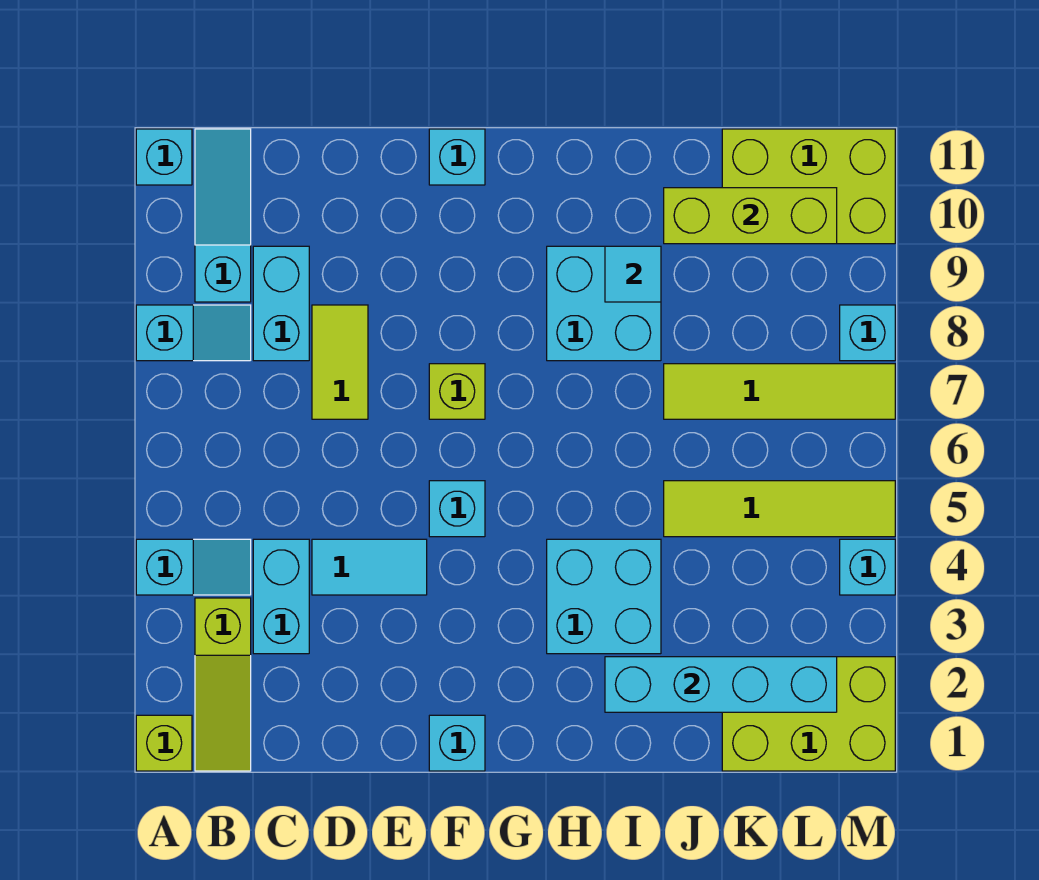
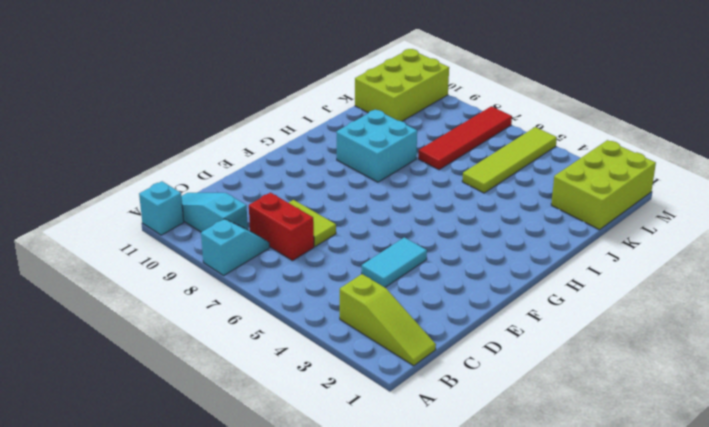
red brick C7:C8 level 1 -> cyan brick C8:C9 level 1
red tile J7:M7 level 1 -> lime tile J7:M7 level 1
none -> lime brick A1 level 1
none -> cyan slope A4:B4 level 1 top A
none -> cyan brick C3:C4 level 1

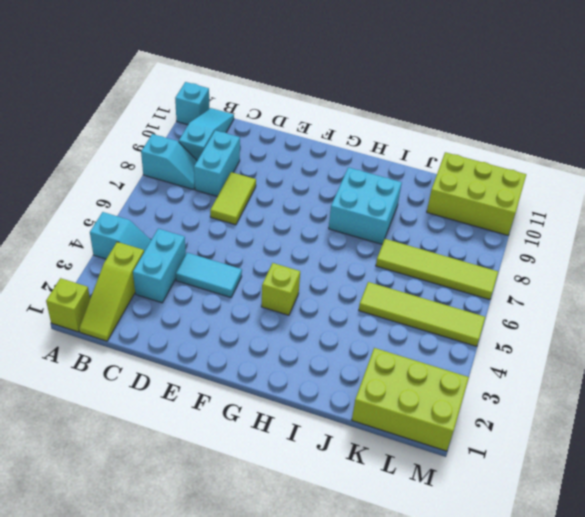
lime brick G4 level 1 -> lime brick F7 level 1
none -> cyan brick F1 level 1
none -> cyan brick F5 level 1
none -> cyan brick F11 level 1

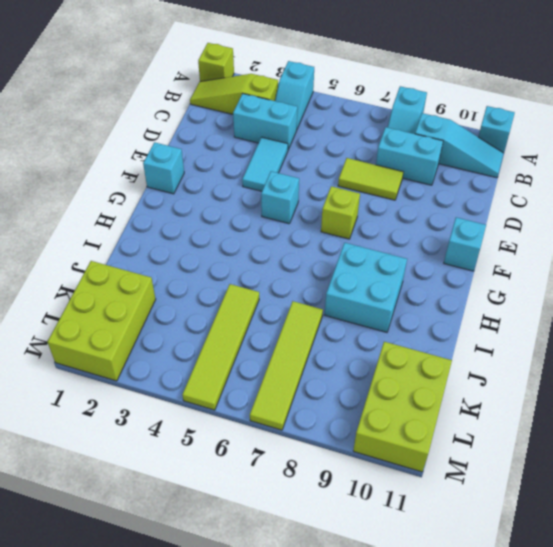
none -> cyan brick H3:I4 level 1
none -> cyan brick M4 level 1
none -> cyan brick M8 level 1

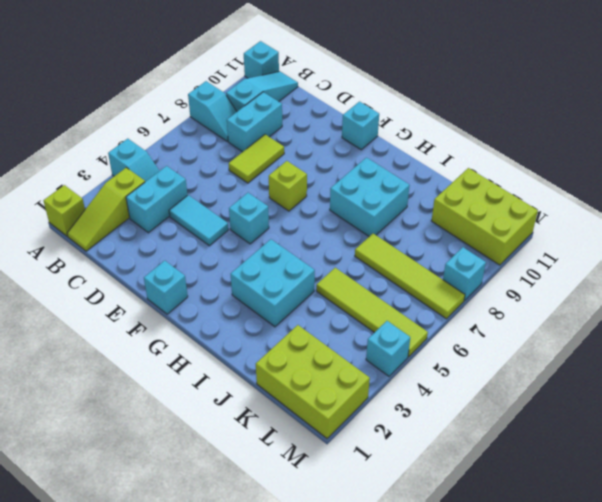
none -> cyan brick I2:L2 level 2
none -> cyan tile I9 level 2
none -> lime brick J10:L10 level 2

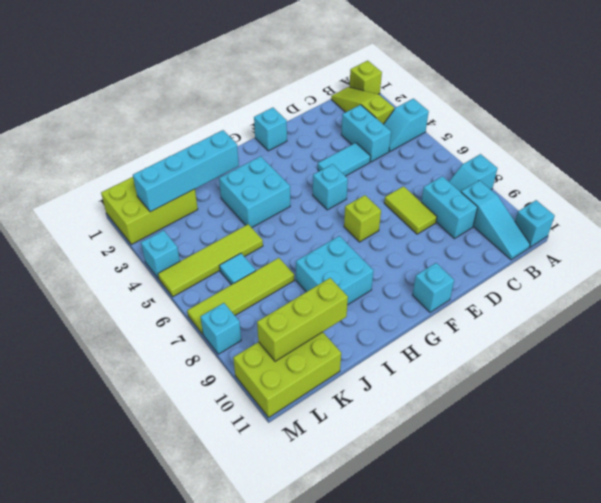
cyan tile K6 level 1 -> cyan tile I9 level 2

